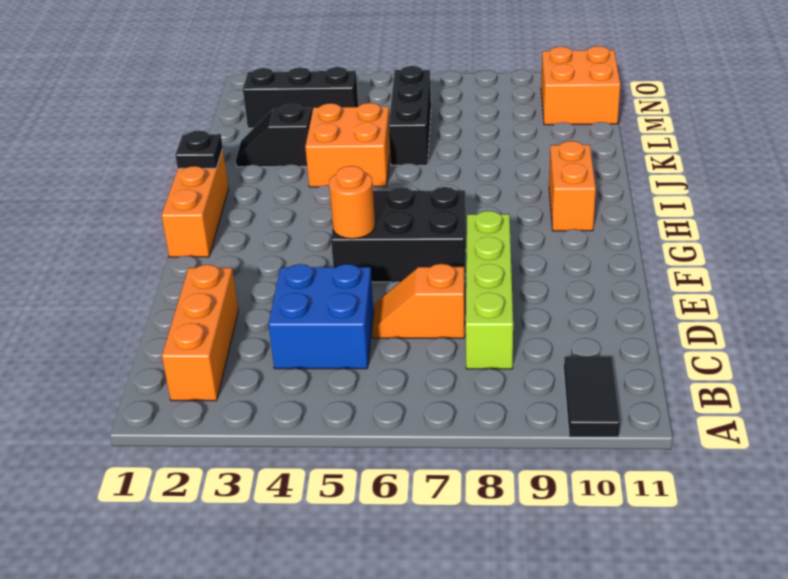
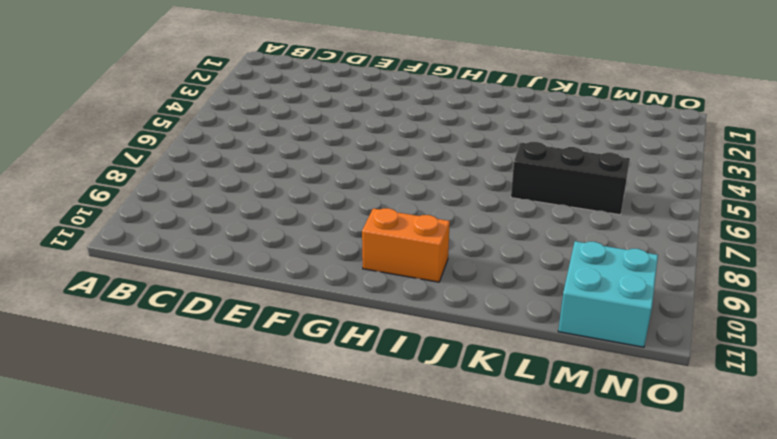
cyan brick M10:N11 level 1 -> orange brick M10:N11 level 1
none -> black tile A10:B10 level 1
none -> orange brick B2:D2 level 1
none -> blue brick C4:D5 level 1

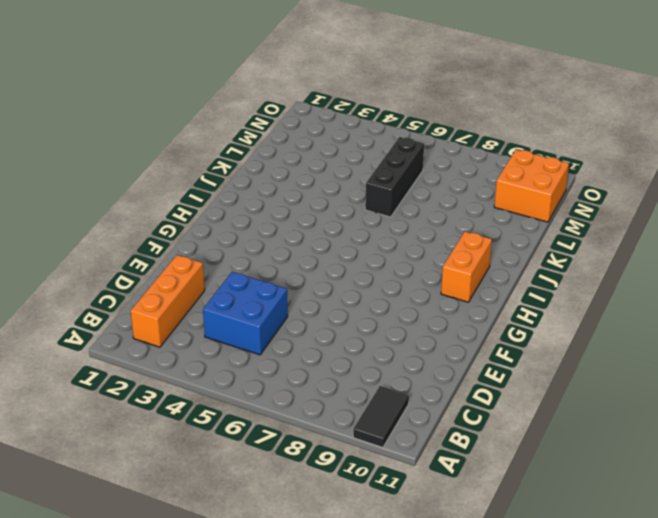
none -> lime brick C8:F8 level 1
none -> orange slope D6:D7 level 1 top 7
none -> black brick F5:G7 level 1

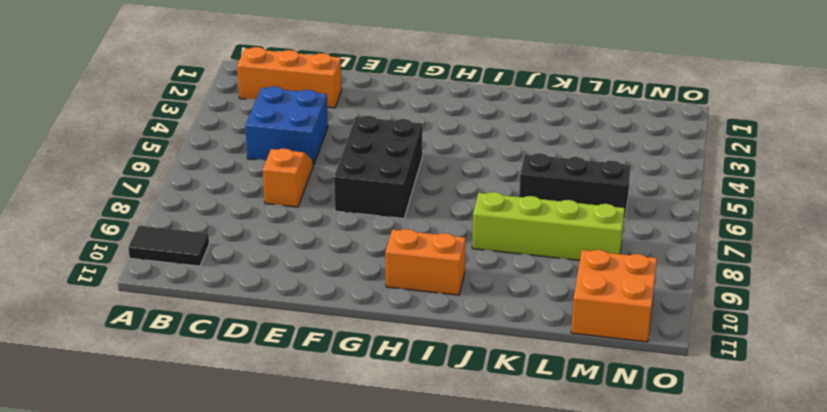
lime brick J8:M8 level 1 -> lime brick C8:F8 level 1
none -> orange brick G1:I1 level 1
none -> orange brick J4:K5 level 1
none -> black slope K2:K3 level 1 top 3

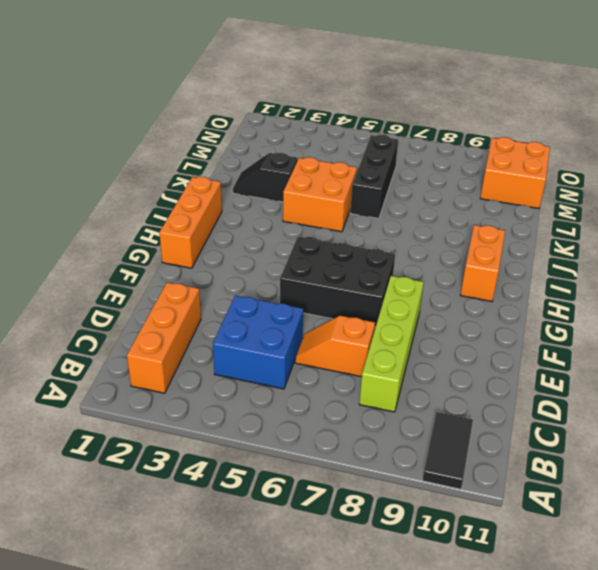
none -> black brick M2:M4 level 1
none -> orange round brick F5 level 2
none -> black plate I1 level 2

